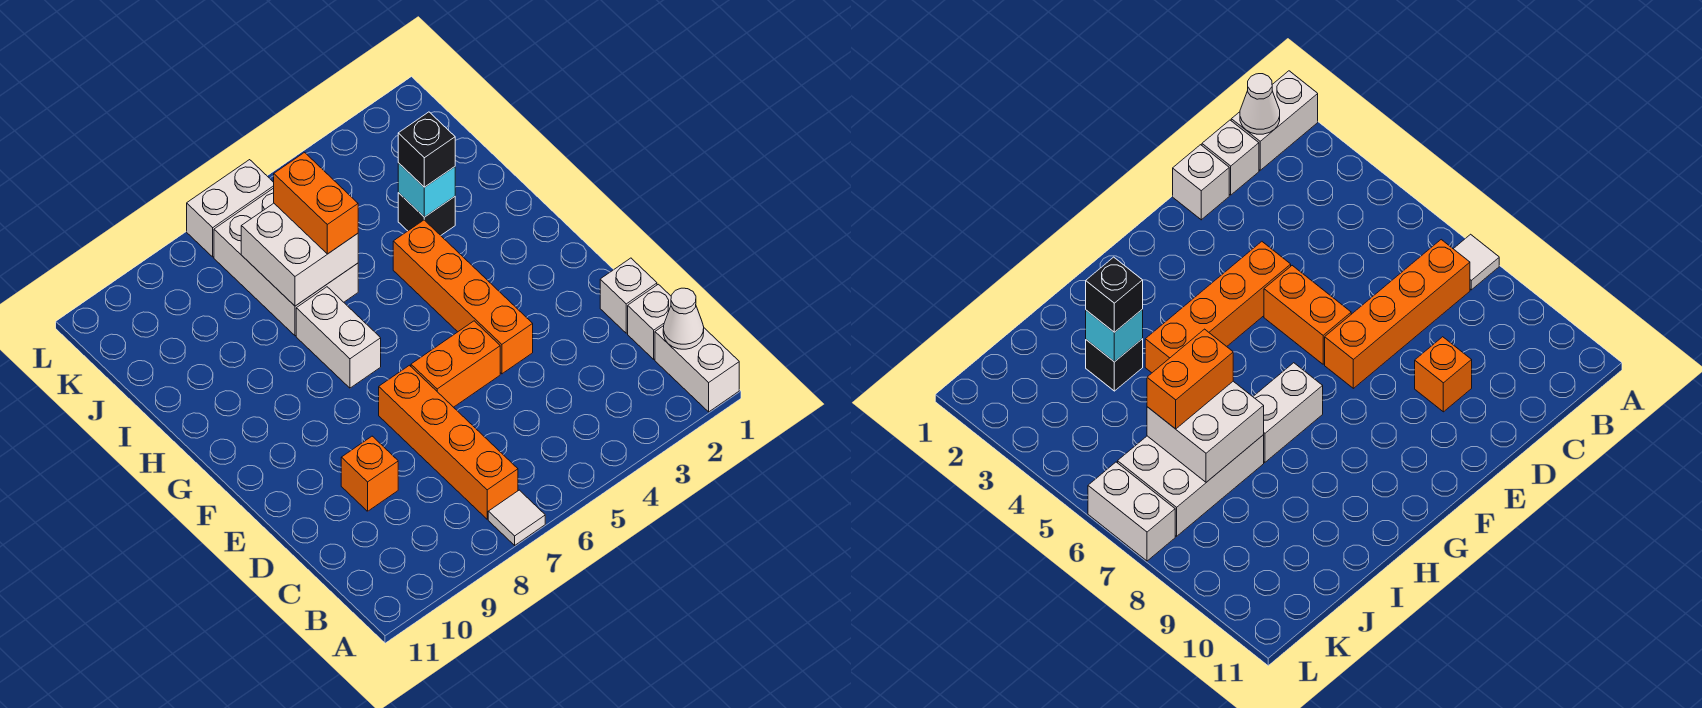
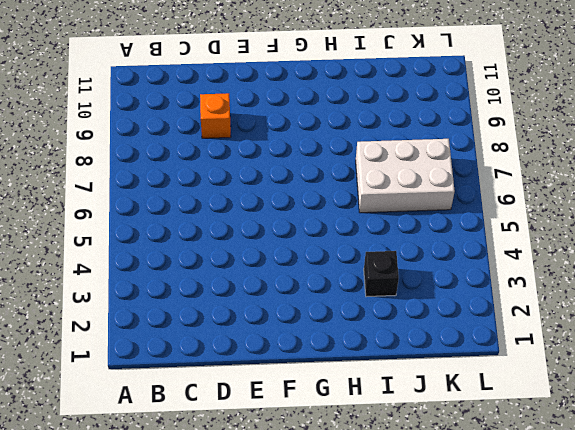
none -> white brick A1:B1 level 1
none -> white tile A7 level 1
none -> orange brick B7:E7 level 1

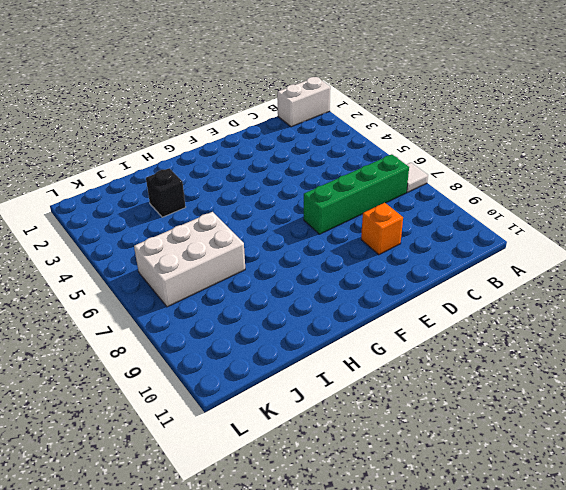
green brick B7:E7 level 1 -> orange brick B7:E7 level 1
none -> white brick C1 level 1
none -> white brick D1 level 1
none -> orange brick E4:H4 level 1

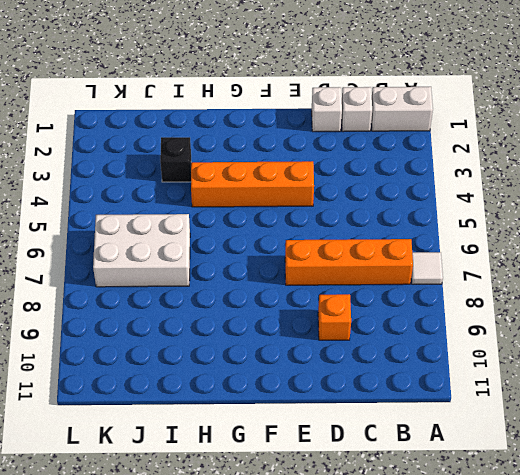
none -> orange brick E5:E6 level 1
none -> white brick G7:H7 level 1
none -> white brick L6:L7 level 1

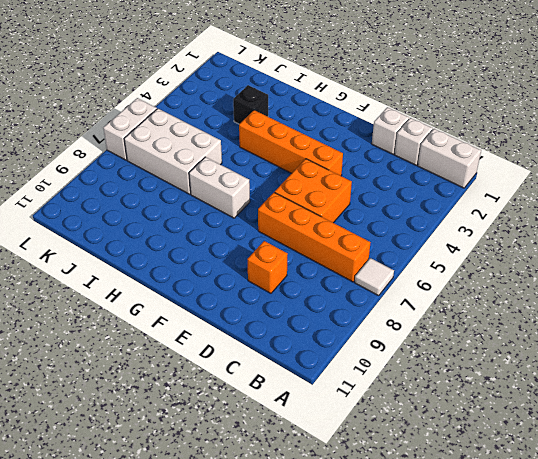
orange brick D5:E6 level 1 -> orange brick E5:E6 level 1
none -> white cone B1 level 2
none -> cyan brick I3 level 2
none -> white brick I6:J7 level 2

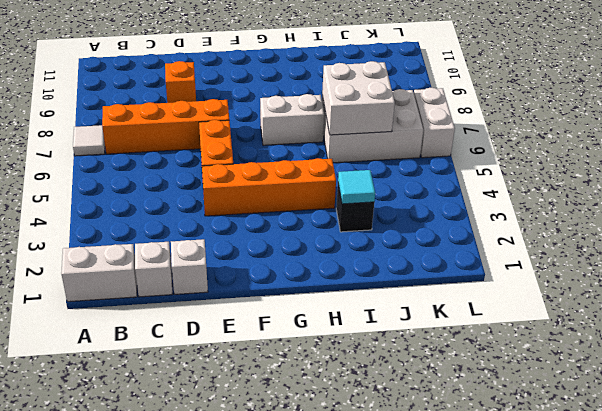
cyan tile I3 level 2 -> cyan brick I3 level 2
none -> white cone B1 level 2
none -> black brick I3 level 3
none -> orange brick I6:J6 level 3

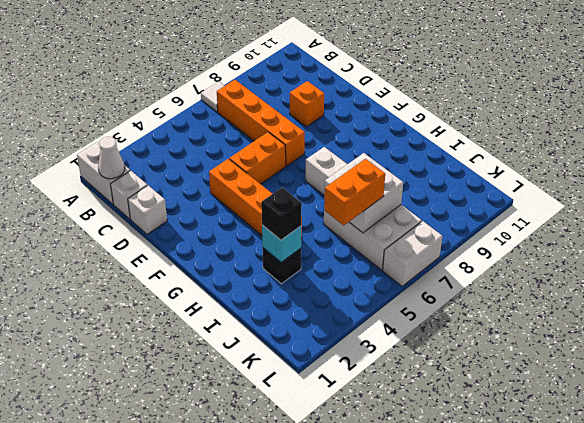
orange brick J5:J6 level 3 -> orange brick I6:J6 level 3

